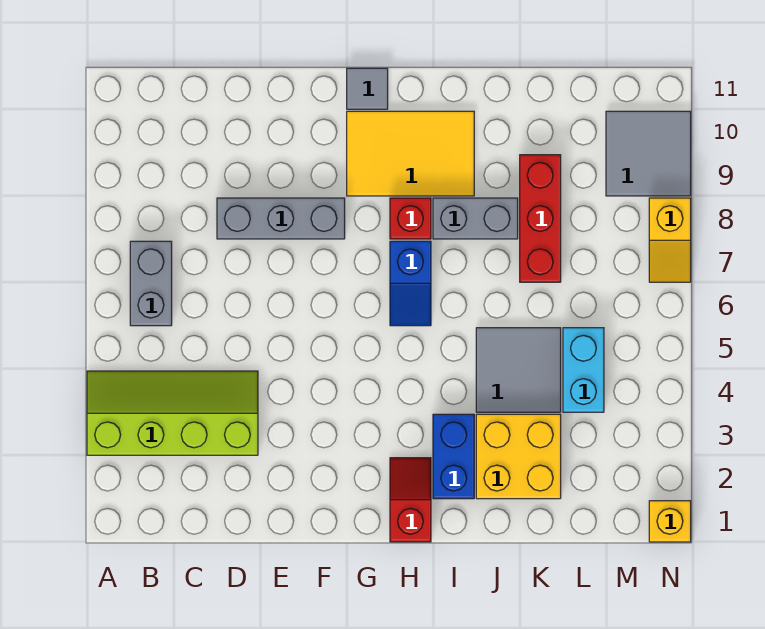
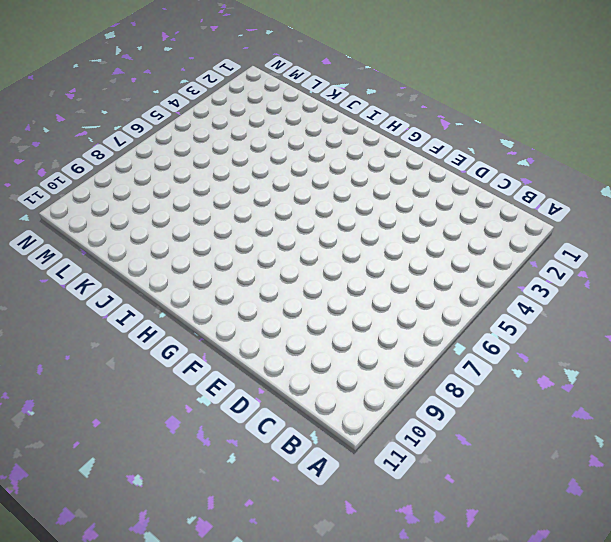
none -> lime slope A3:D4 level 1 top 3
none -> grey brick B6:B7 level 1
none -> grey brick D8:F8 level 1

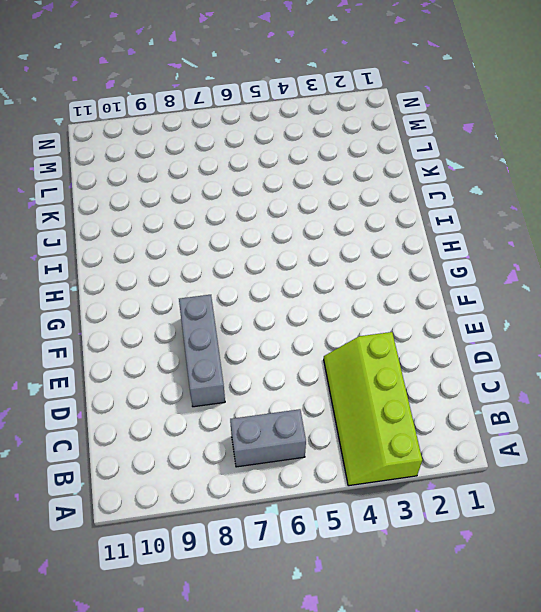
none -> yellow tile G9:I10 level 1
none -> grey tile G11 level 1
none -> red slope H1:H2 level 1 top 1

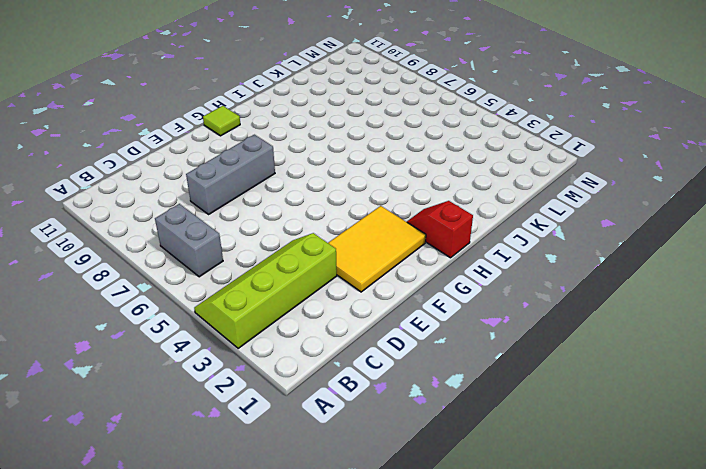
yellow tile E2:G3 level 1 -> yellow tile G9:I10 level 1
lime tile G11 level 1 -> grey tile G11 level 1
none -> blue slope H6:H7 level 1 top 7
none -> red brick H8 level 1
none -> blue brick I2:I3 level 1

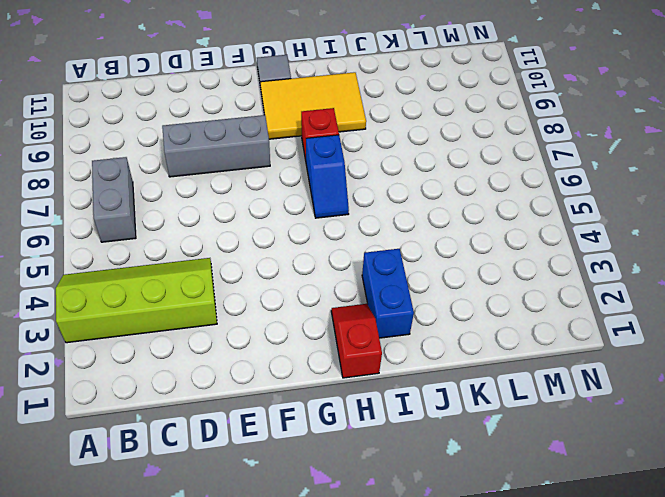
none -> grey brick I8:J8 level 1
none -> yellow brick J2:K3 level 1
none -> grey tile J4:K5 level 1

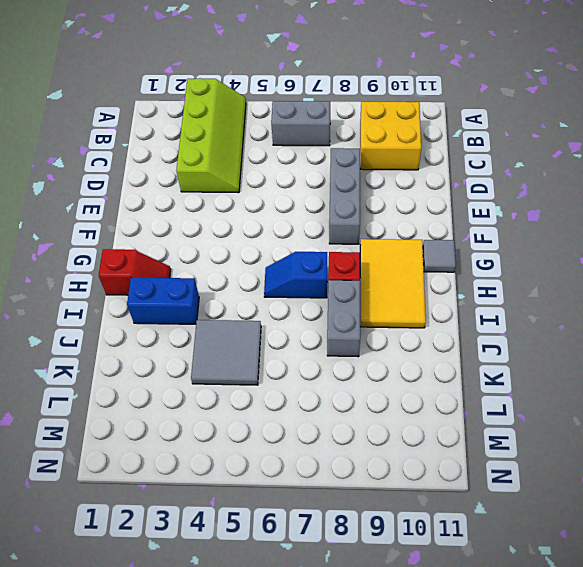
yellow brick B9:C10 level 1 -> yellow brick J2:K3 level 1
none -> red brick K7:K9 level 1
none -> cyan brick L4:L5 level 1
none -> grey tile M9:N10 level 1

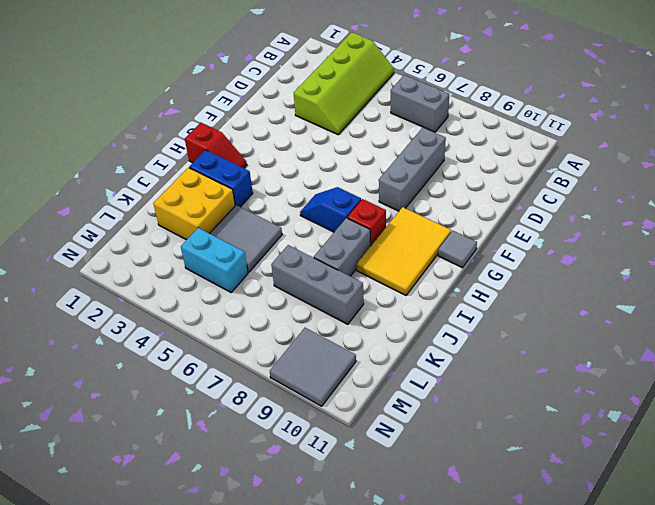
grey brick K7:K9 level 1 -> red brick K7:K9 level 1
none -> yellow brick N1 level 1
none -> yellow slope N7:N8 level 1 top 8

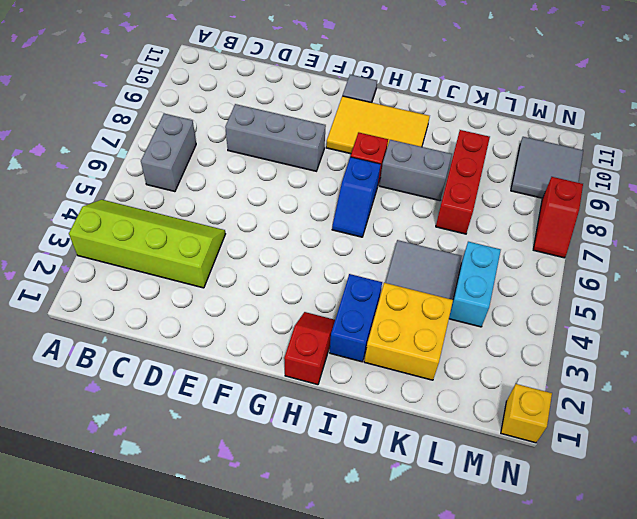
red slope N7:N8 level 1 top 8 -> yellow slope N7:N8 level 1 top 8

